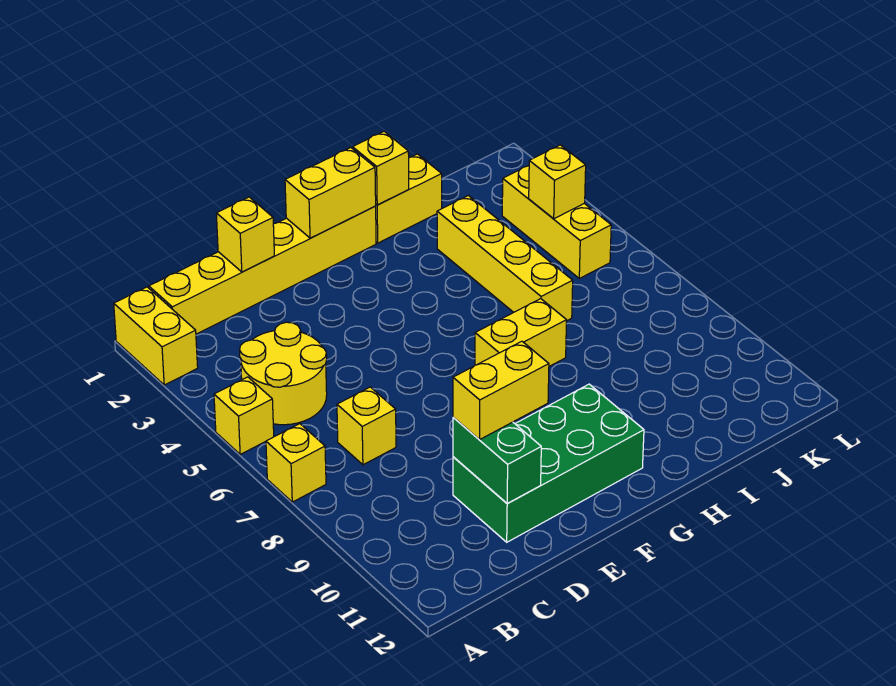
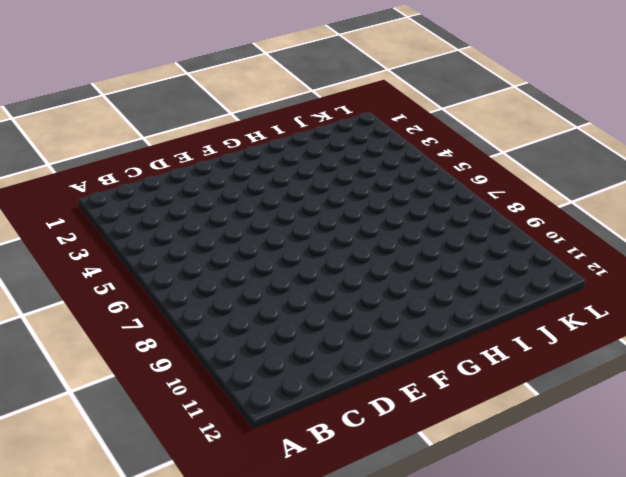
none -> yellow brick A1:A2 level 1
none -> yellow brick A5 level 1
none -> yellow brick A7 level 1

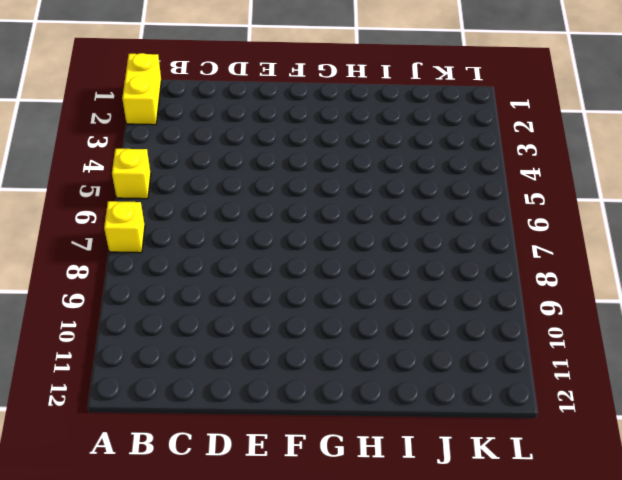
none -> yellow brick B1:G1 level 1
none -> yellow round brick B4:C5 level 1
none -> yellow brick C7 level 1

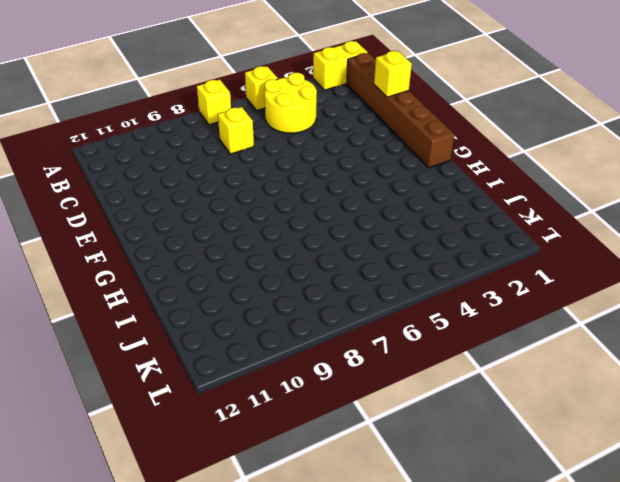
brown brick B1:G1 level 1 -> yellow brick B1:G1 level 1
none -> green brick D10:G11 level 1
none -> yellow brick G7:H7 level 1
none -> yellow brick H1:I1 level 1

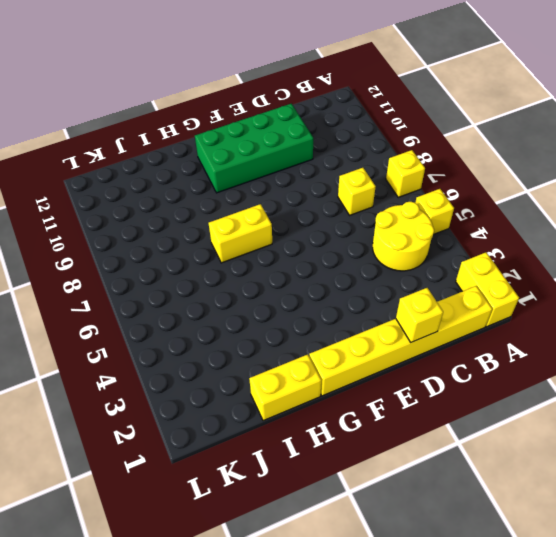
none -> yellow brick I3:I6 level 1
none -> yellow brick K3:K5 level 1
none -> green brick D10:D11 level 2

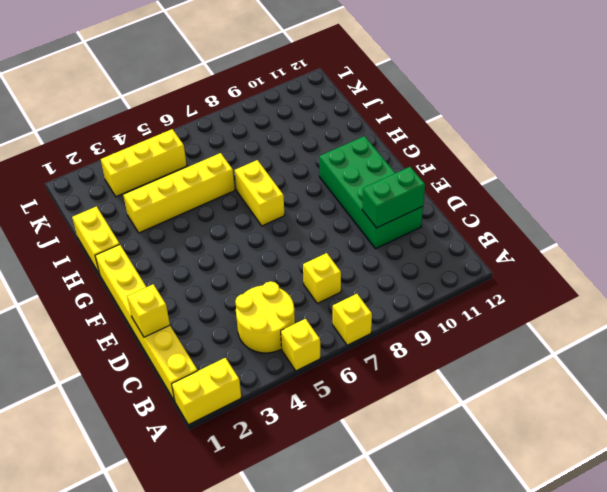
none -> yellow brick F1:G1 level 2
none -> yellow brick H1 level 2
none -> yellow brick K4 level 2

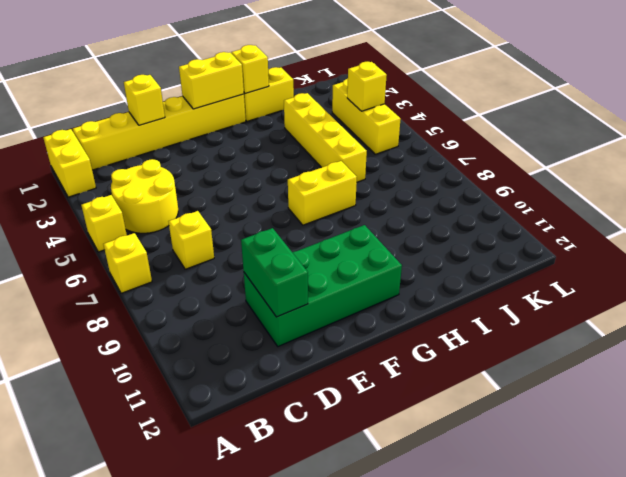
none -> yellow brick D10:E10 level 3

